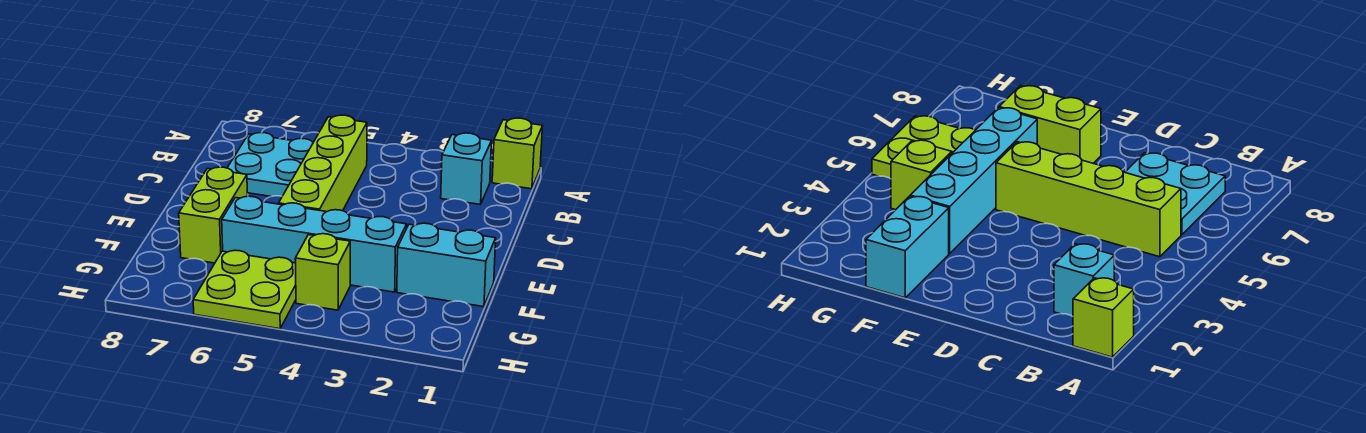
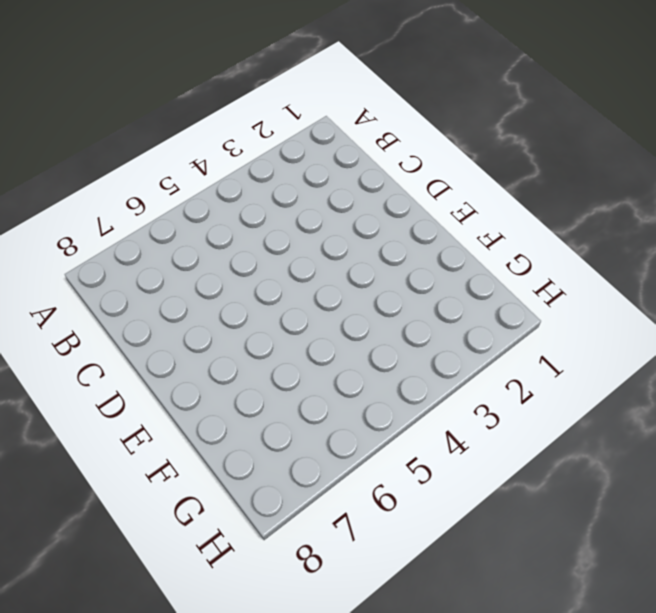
none -> lime brick A1 level 1
none -> cyan brick B2 level 1

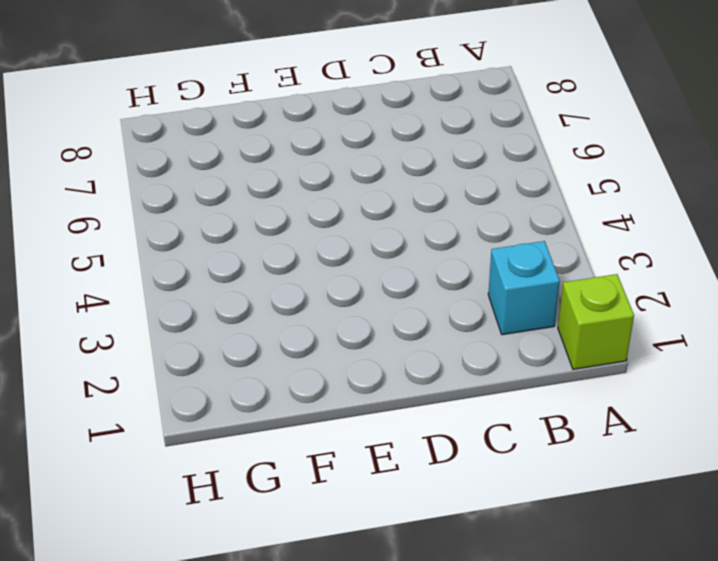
none -> lime brick B5:E5 level 1
none -> cyan plate B6:C7 level 1

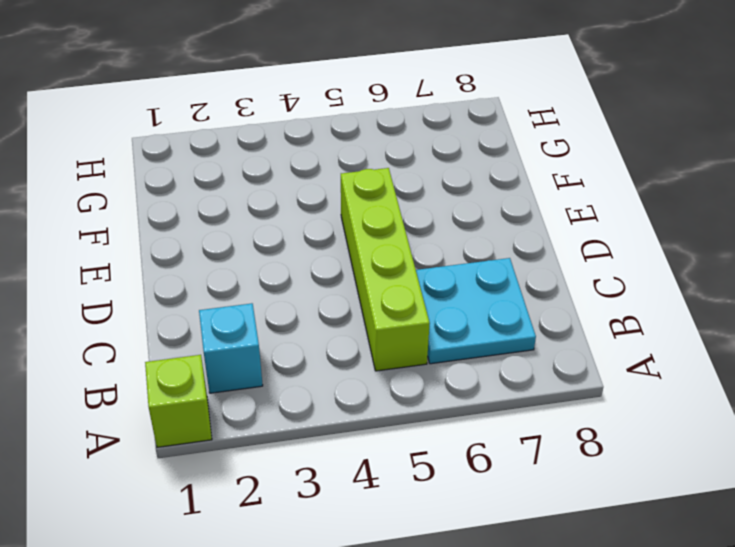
none -> lime brick E7:F7 level 1
none -> cyan brick F1:F2 level 1

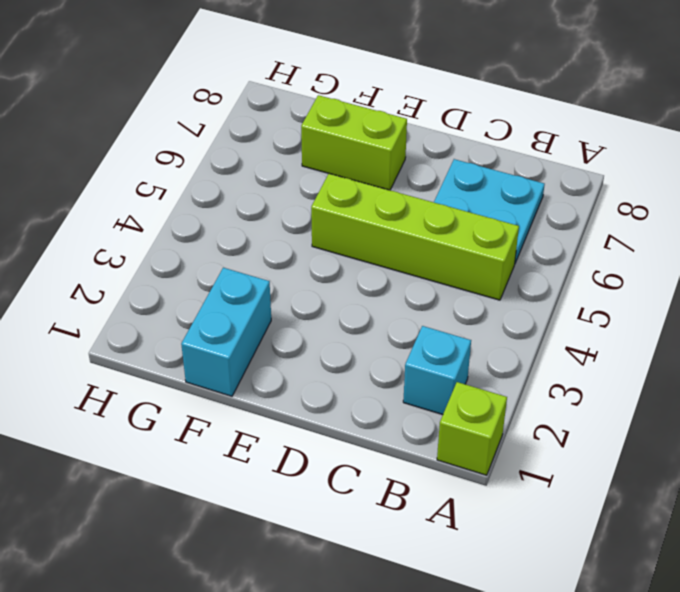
none -> cyan brick F3:F6 level 1
none -> lime brick G4 level 1

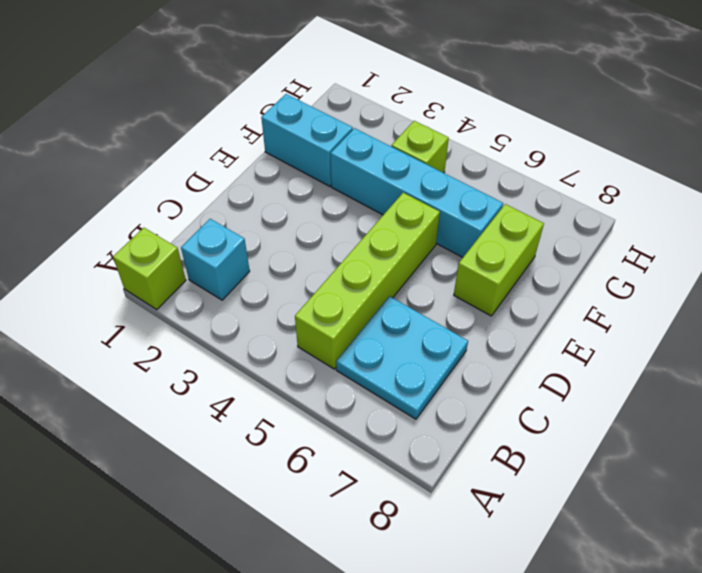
none -> lime plate G5:H6 level 1

